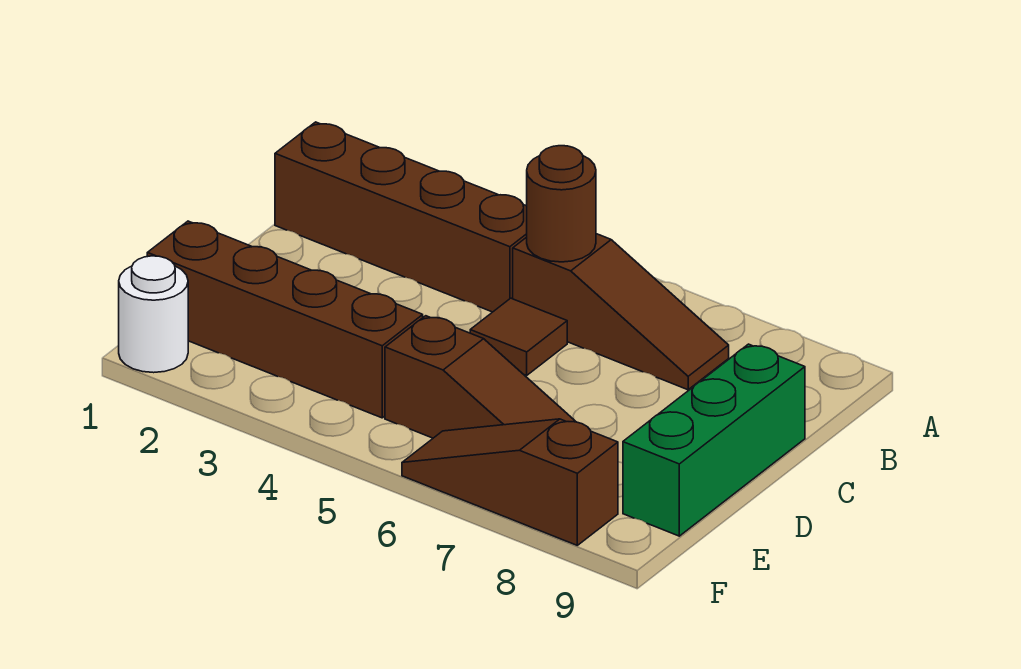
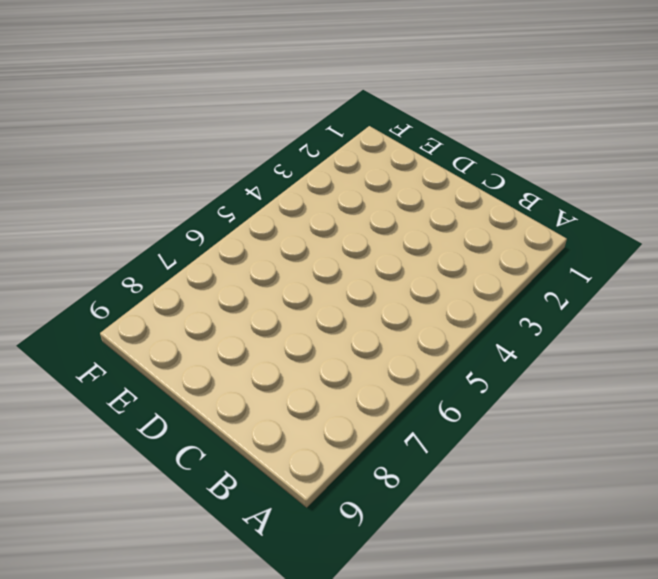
none -> brown brick B1:B4 level 1
none -> brown slope B5:B7 level 1 top 5

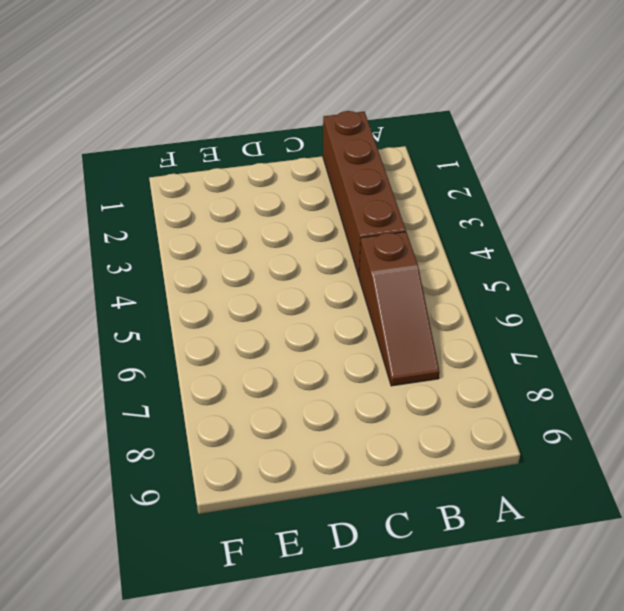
none -> brown tile C5 level 1
none -> green brick C9:E9 level 1

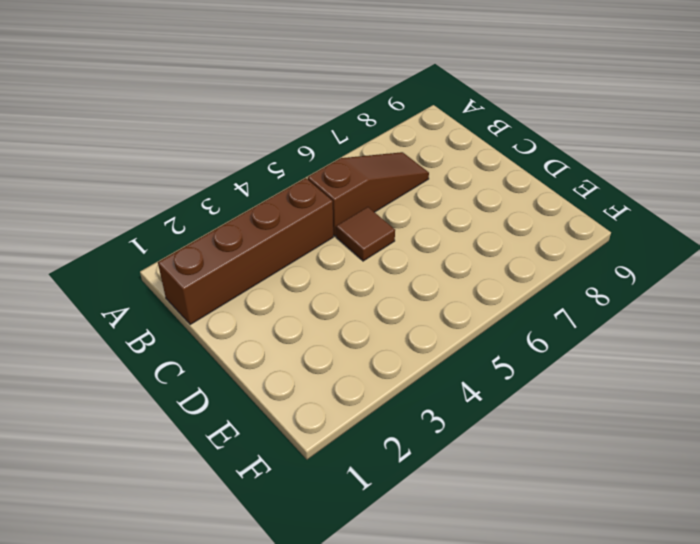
none -> green brick C9:E9 level 1
none -> brown brick E1:E4 level 1

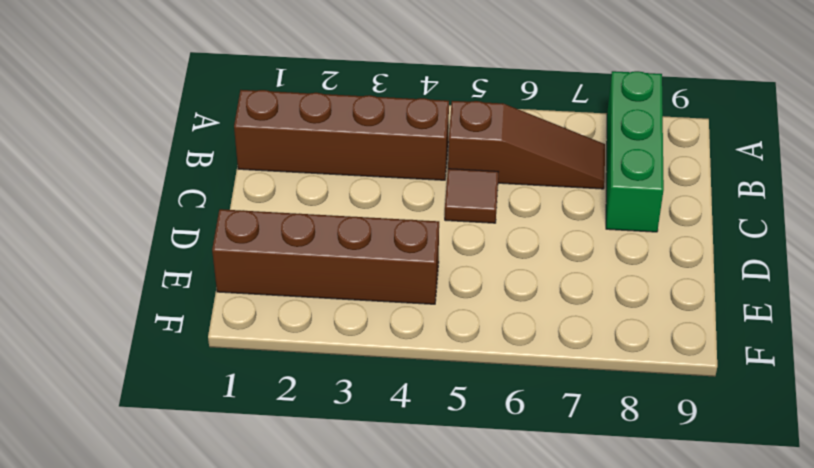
green brick A8:C8 level 1 -> green brick C9:E9 level 1
none -> brown slope E5:E7 level 1 top 5
none -> white round brick F1 level 1

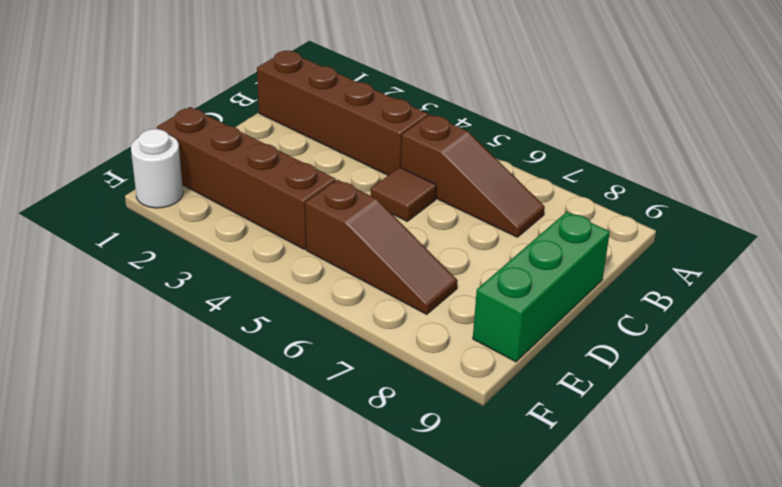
none -> brown slope F6:F8 level 1 top 8
none -> brown round brick B5 level 2

